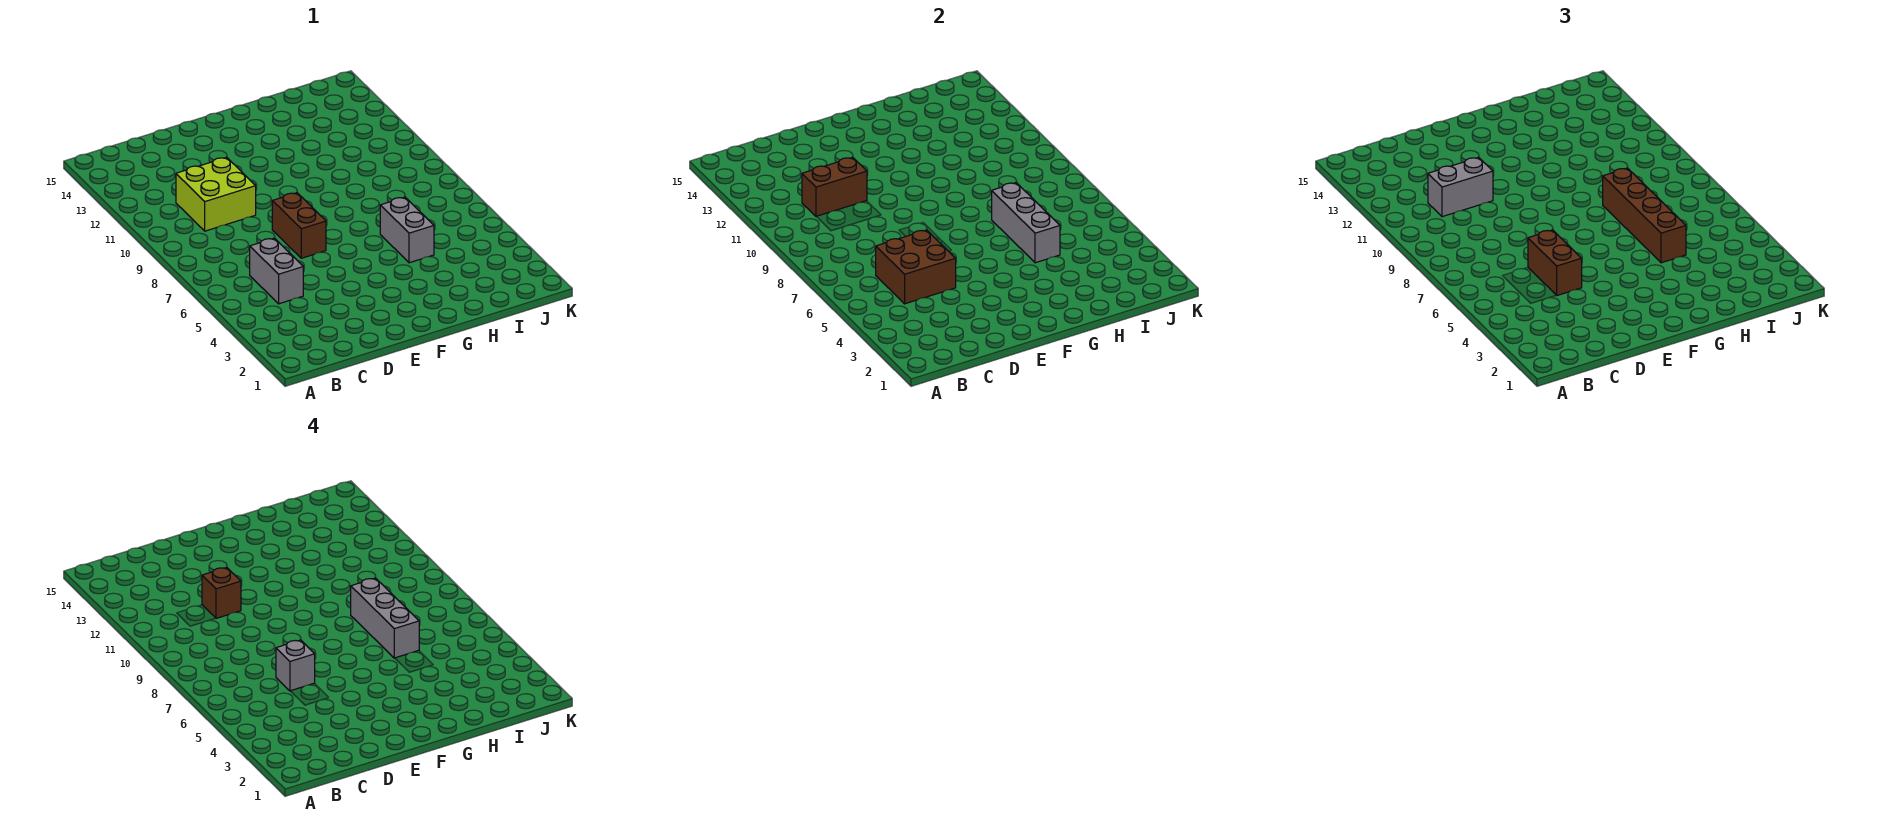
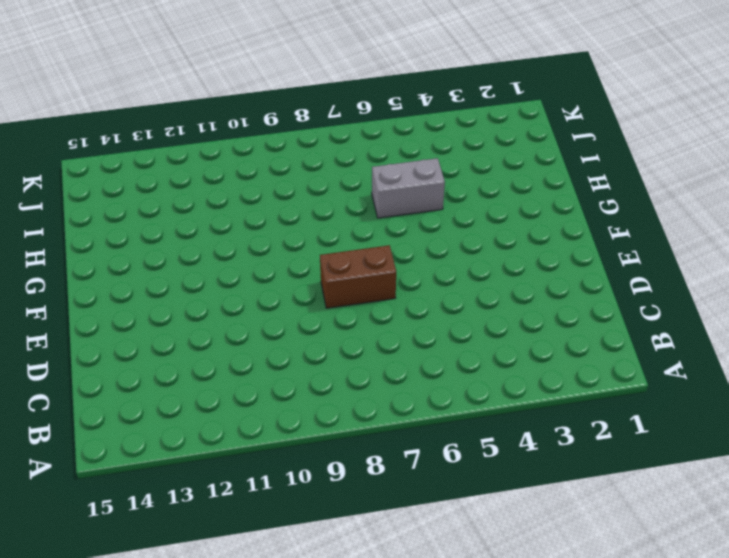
none -> grey brick C5:C6 level 1
none -> lime brick C10:D11 level 1
none -> brown brick C5:D6 level 2

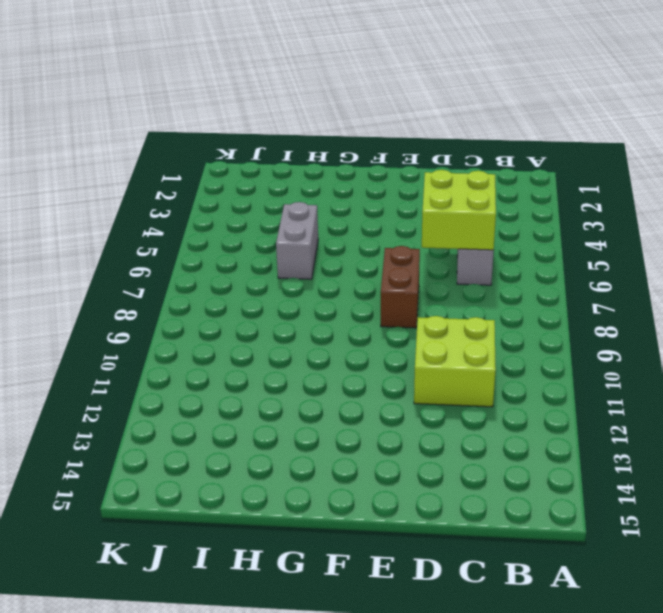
lime brick C5:D6 level 2 -> brown brick C5:D6 level 2
none -> brown brick C11:D11 level 2
none -> grey brick H5:H7 level 2
none -> grey brick C11:D11 level 3

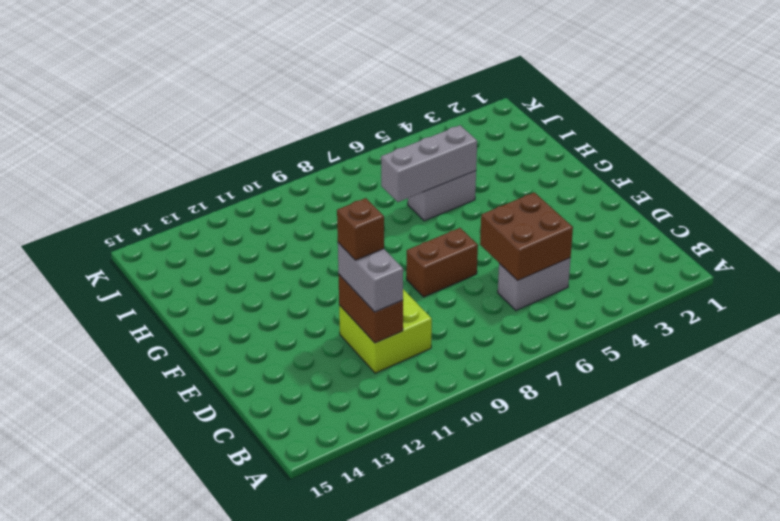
none -> brown brick D5:D6 level 3
none -> brown brick H5:H8 level 3
none -> grey brick D6 level 4

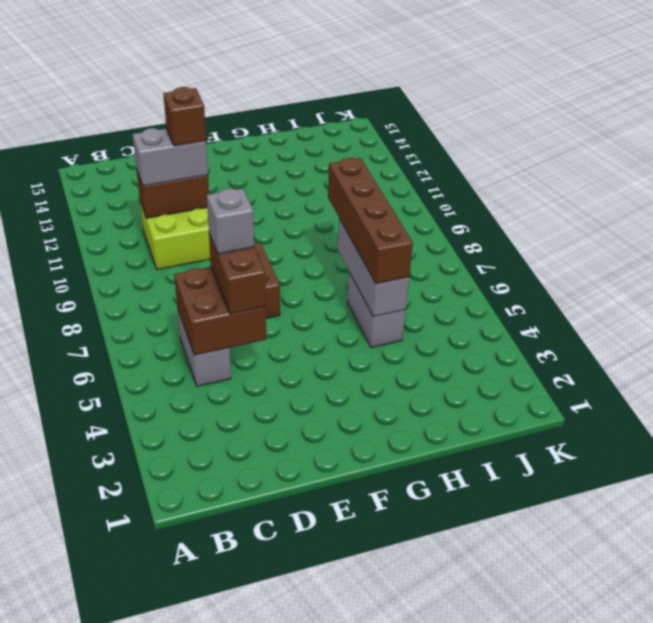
none -> grey brick H6:H8 level 4

